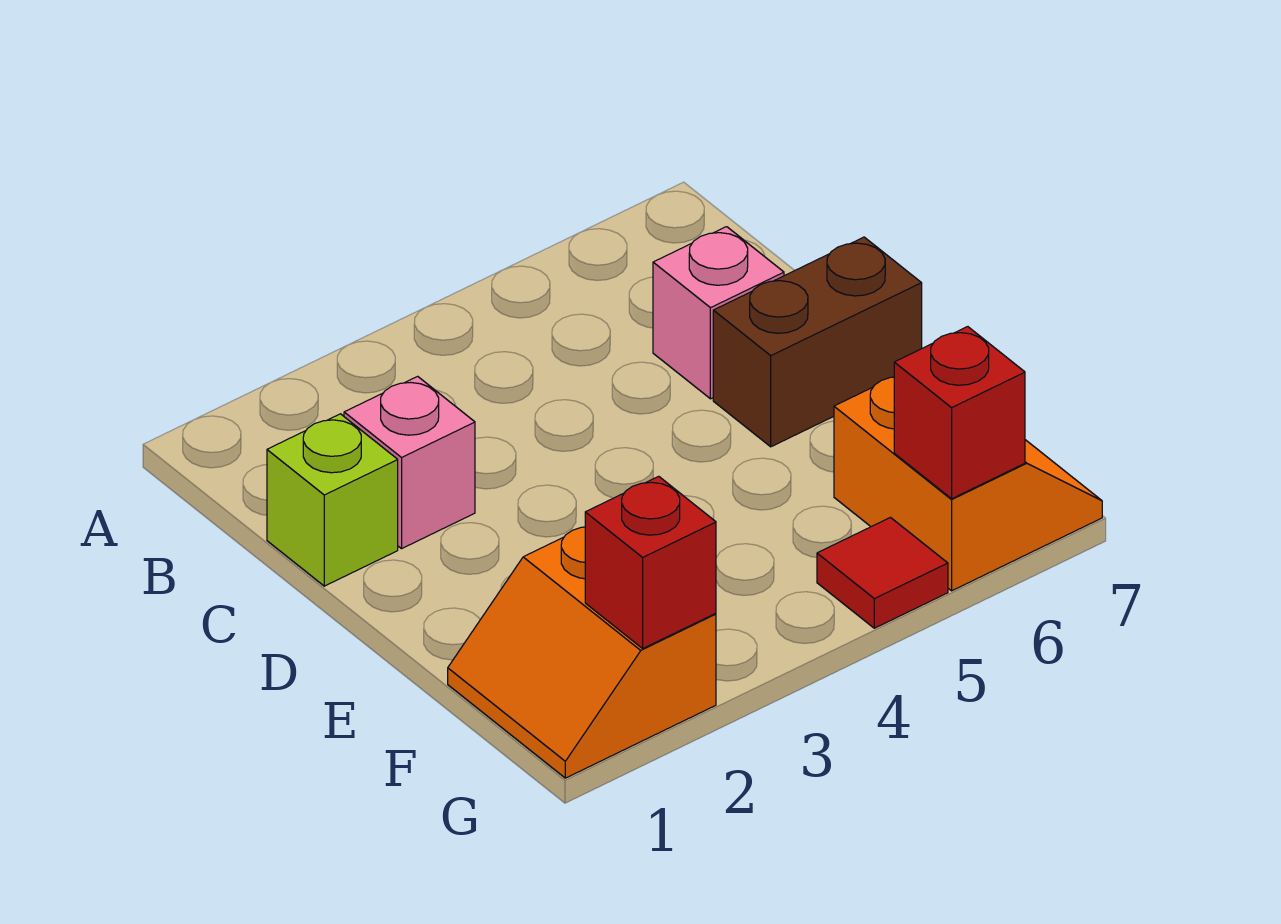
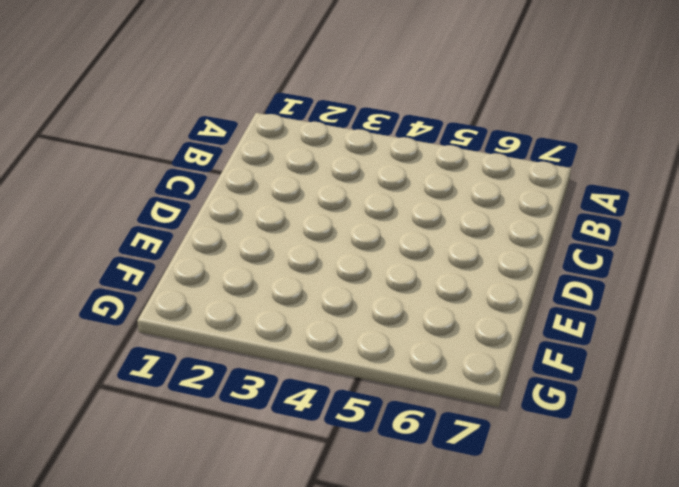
none -> lime brick C1 level 1
none -> pink brick C2 level 1

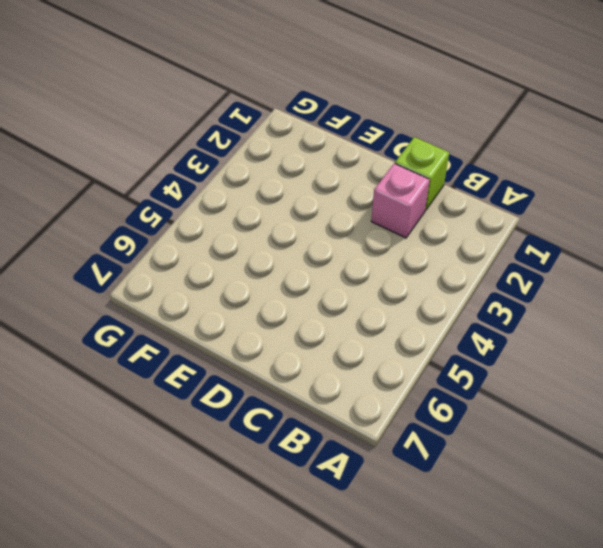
none -> pink brick C6 level 1
none -> brown brick D6:D7 level 1

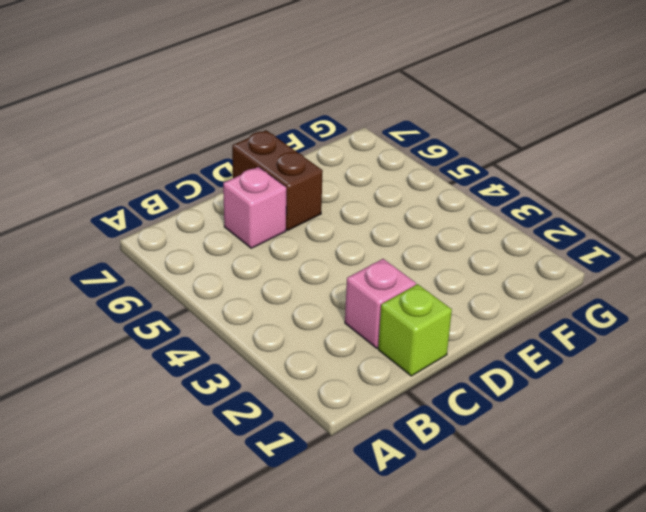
none -> orange slope F1:G2 level 1 top 2
none -> orange slope F6:G7 level 1 top 6

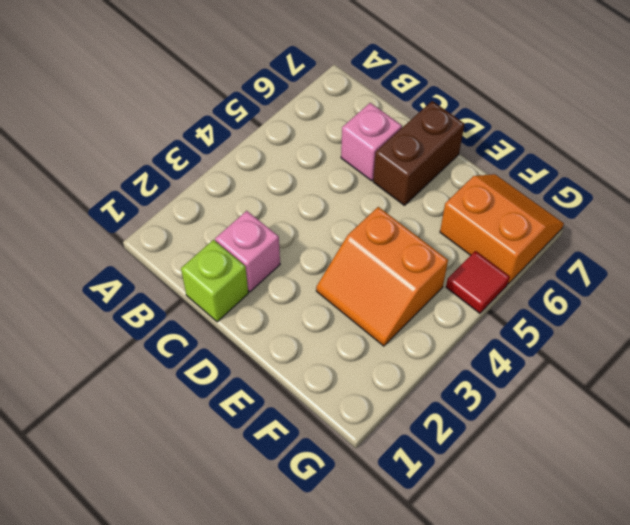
orange slope E3:F4 level 1 top 4 -> orange slope F1:G2 level 1 top 2
none -> red brick G2 level 2
none -> red brick G6 level 2

